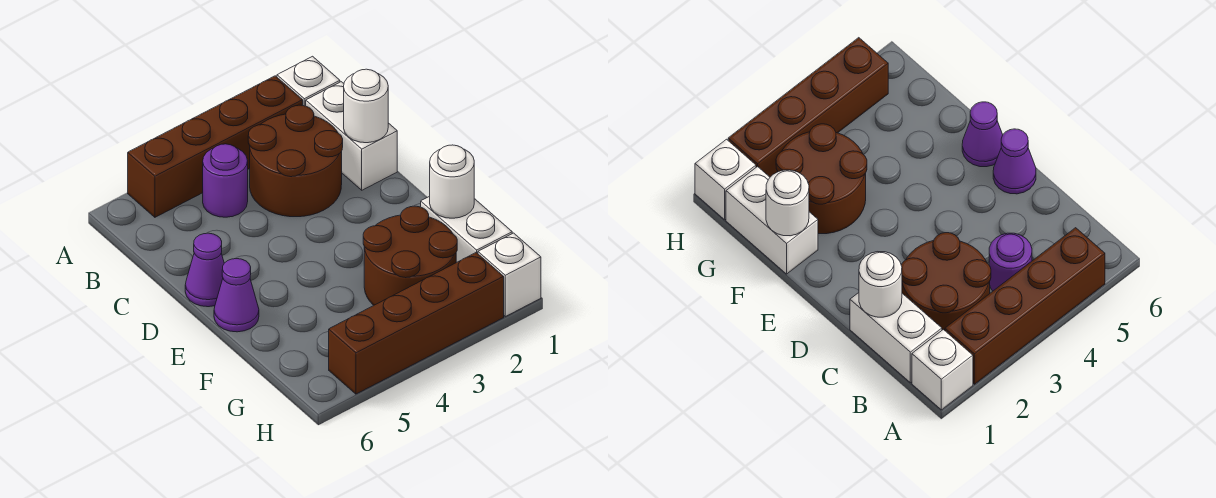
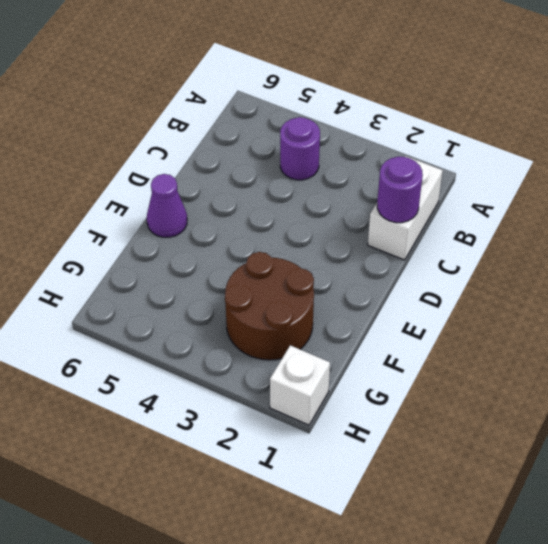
purple round brick C1 level 2 -> white round brick C1 level 2
none -> white brick A1 level 1
none -> brown brick A2:A5 level 1
none -> brown round brick B2:C3 level 1

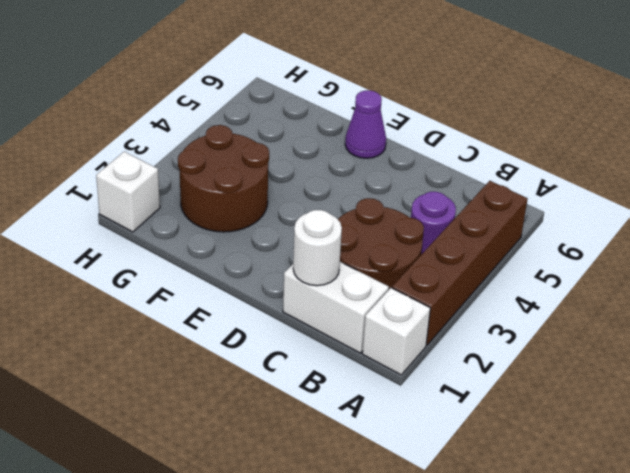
none -> purple cone D6 level 1
none -> white brick F1:G1 level 1
none -> brown brick H2:H5 level 1

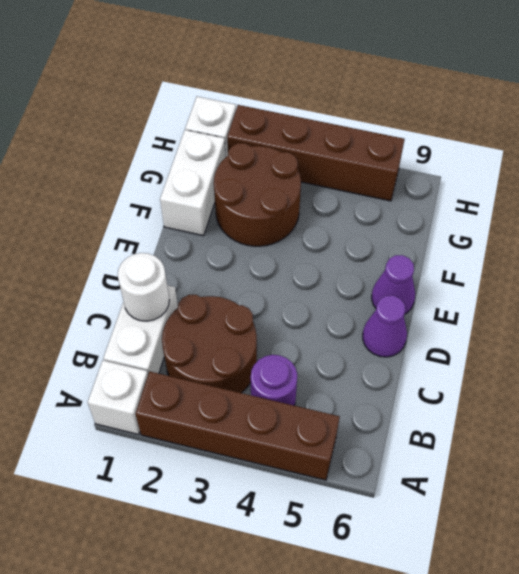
none -> white round brick F1 level 2

